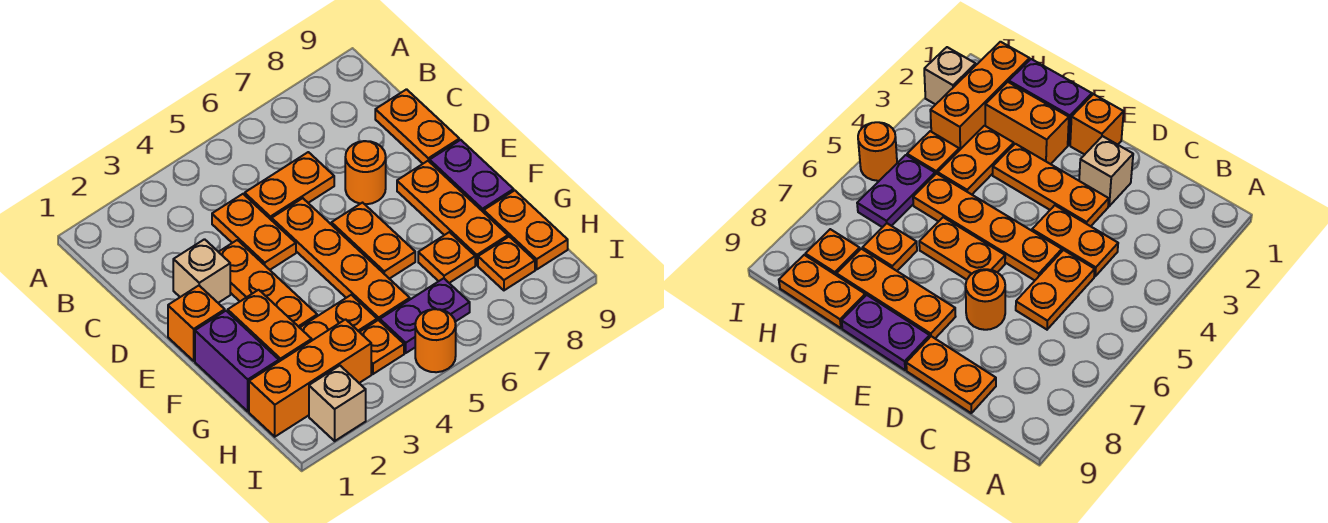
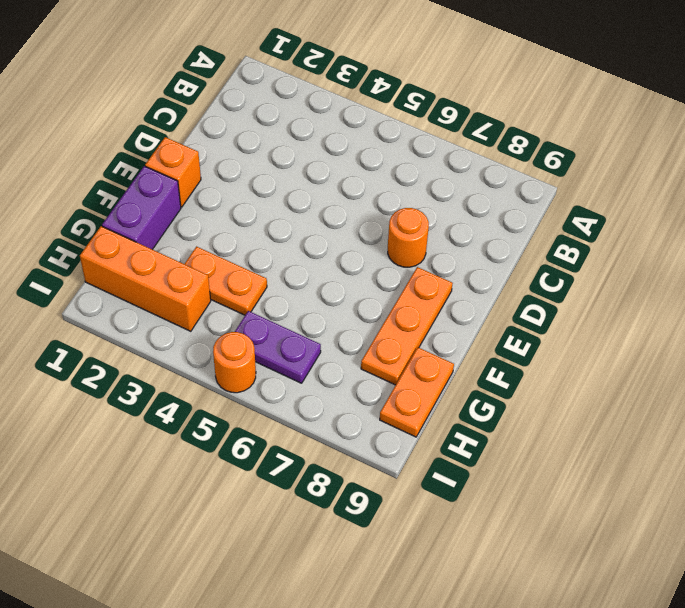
none -> orange plate C4:D4 level 1
none -> orange plate C5:C6 level 1
none -> orange plate C9:D9 level 1

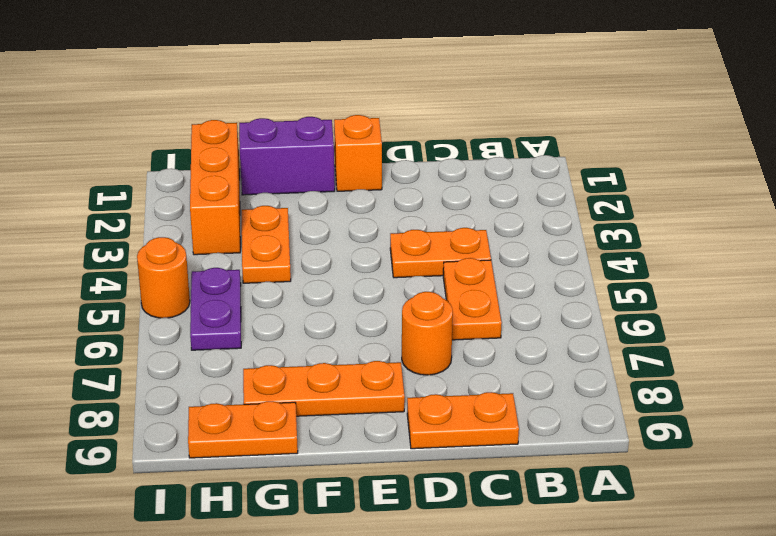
none -> tan brick D2 level 1
none -> orange plate D3:F3 level 1
none -> orange plate D5:G5 level 1

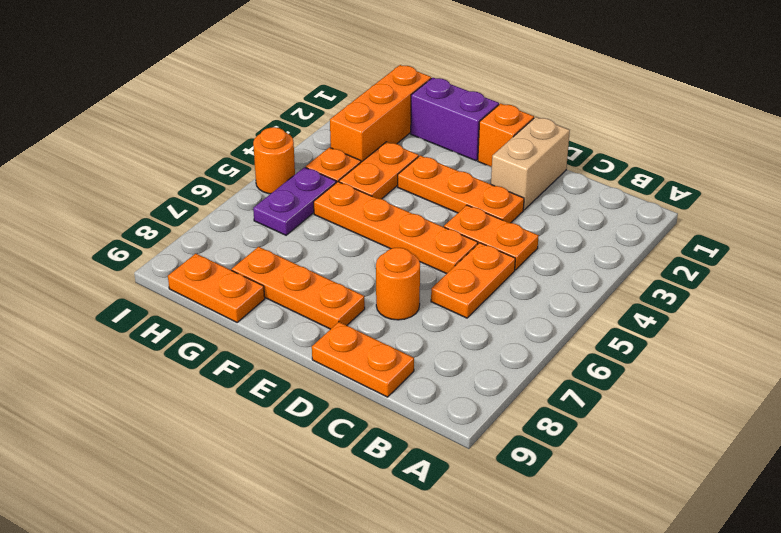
tan brick D1:D2 level 1 -> tan brick D2 level 1
none -> orange plate E6:F6 level 1
none -> purple plate E9:F9 level 1
none -> orange brick F2:G2 level 1

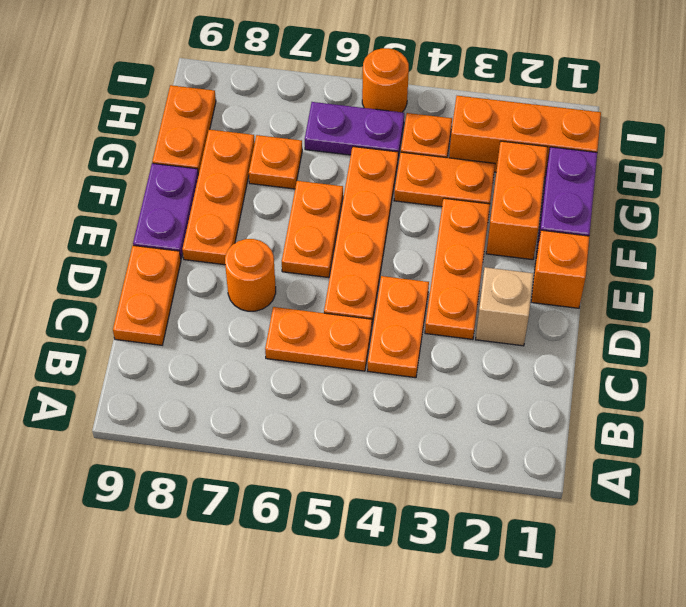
none -> orange plate H8 level 1
none -> tan brick I2 level 1

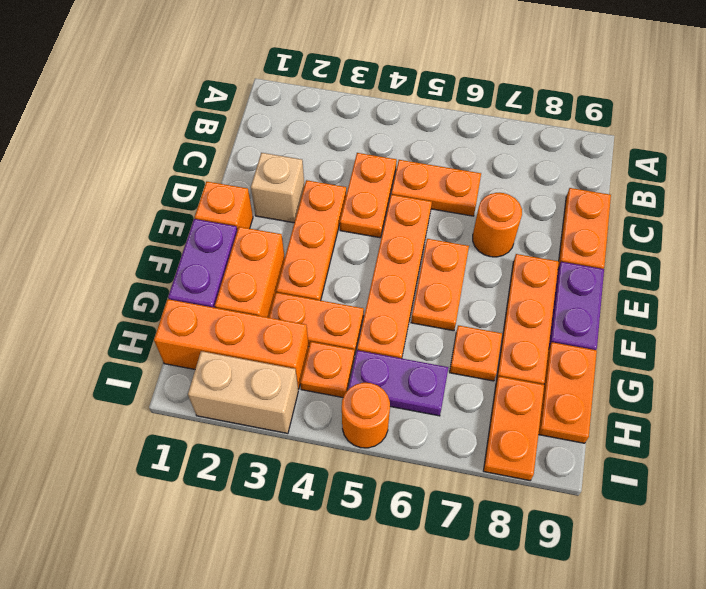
orange plate H8:I8 level 1 -> orange plate H8 level 1
tan brick I2:I3 level 1 -> tan brick I2 level 1

